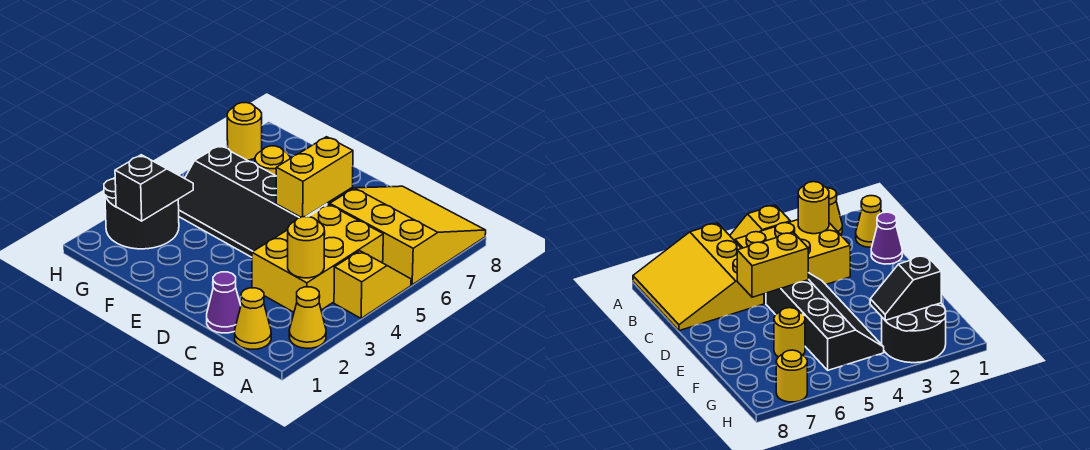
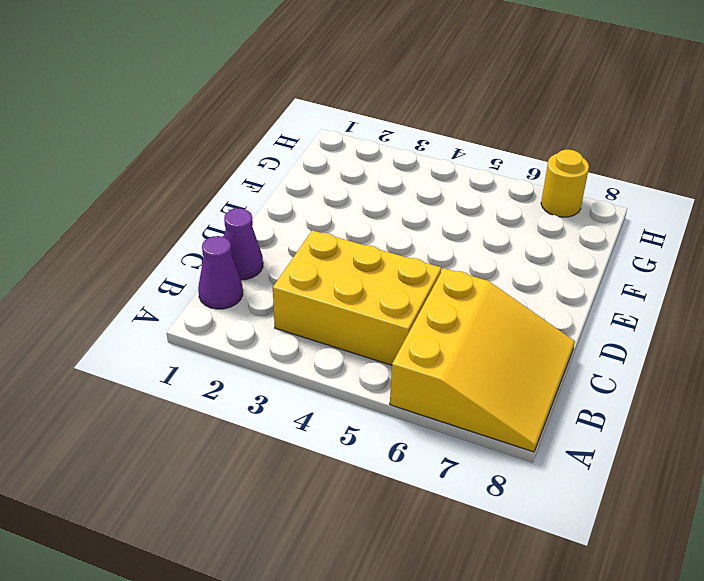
purple cone B1 level 1 -> yellow cone B1 level 1
none -> yellow cone A2 level 1
none -> yellow slope A4:A5 level 1 top 4
none -> black slope D4:G5 level 1 top 5

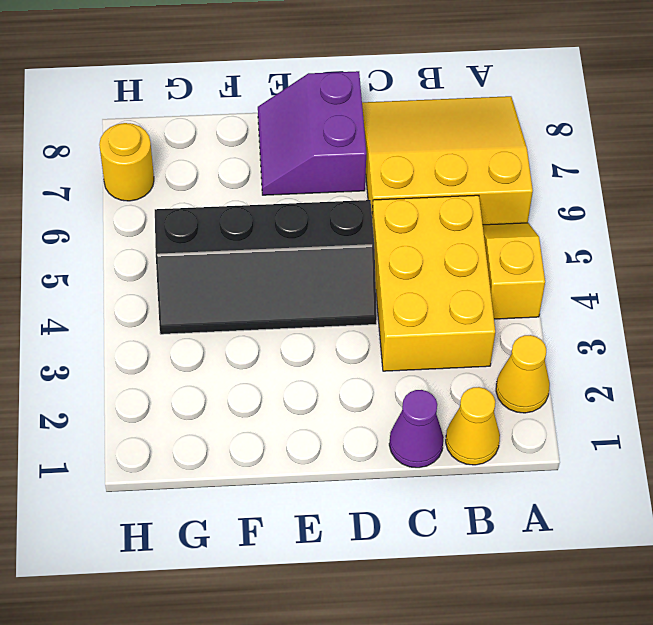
purple slope D7:E8 level 1 top D -> none
none -> yellow round brick F6 level 1
none -> black round brick G2:H3 level 1
none -> yellow round brick B3 level 2

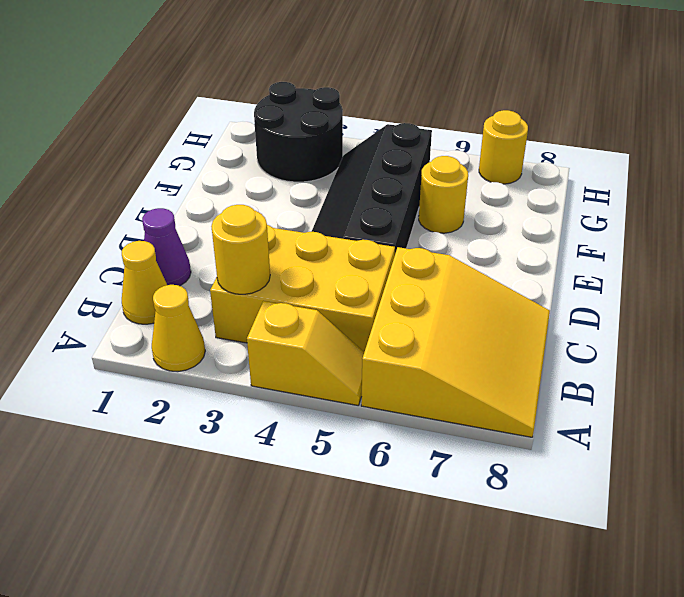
none -> yellow brick D5:D6 level 2
none -> black slope G2:G3 level 2 top 2

